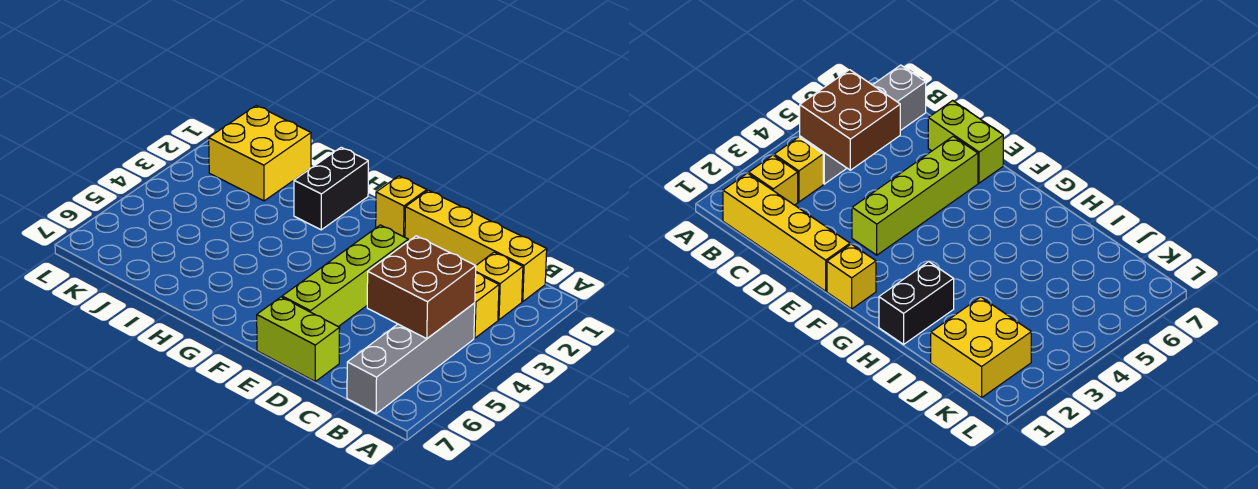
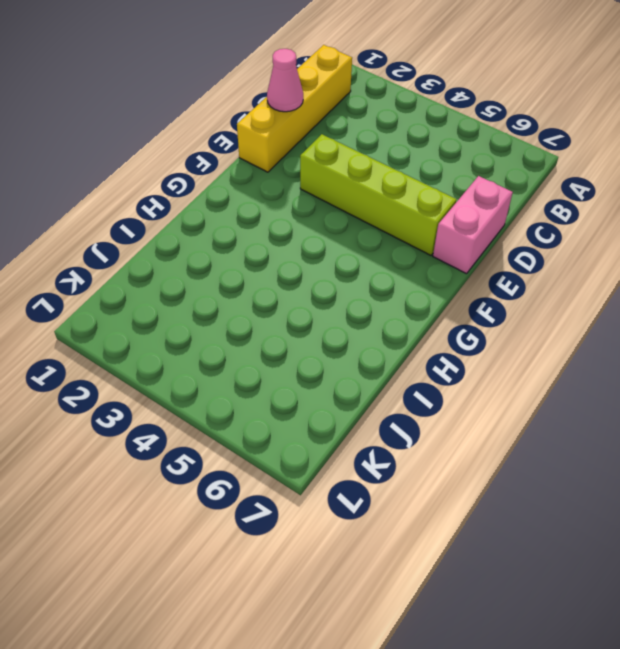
pink cone D1 level 2 -> none
pink brick D7:E7 level 1 -> lime brick D7:E7 level 1
none -> yellow brick B2 level 1
none -> yellow brick B3 level 1

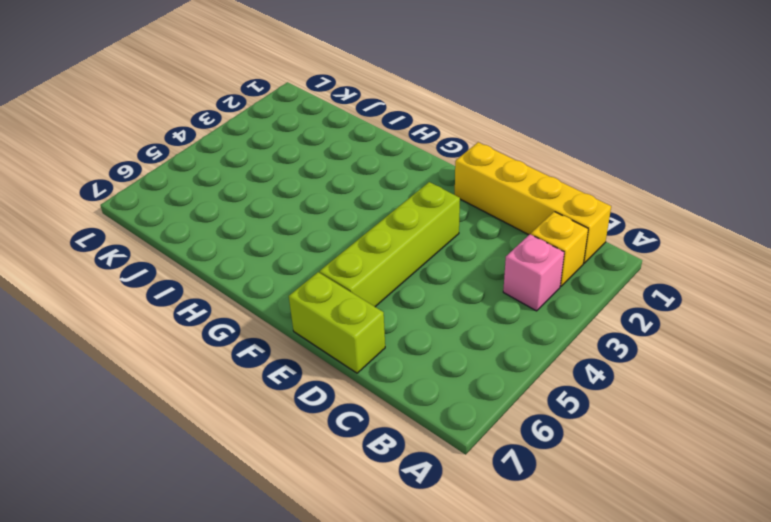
pink brick B3 level 1 -> yellow brick B3 level 1
none -> grey brick B4:B7 level 1
none -> yellow brick F1 level 1

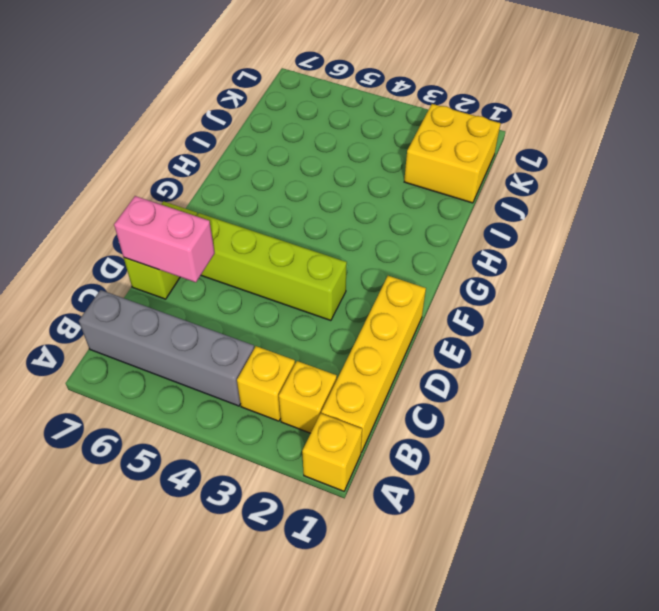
yellow brick A1 level 1 -> yellow brick F1 level 1
pink brick D6:D7 level 2 -> none
none -> black brick H1:H2 level 1
none -> brown brick B4:C5 level 2

